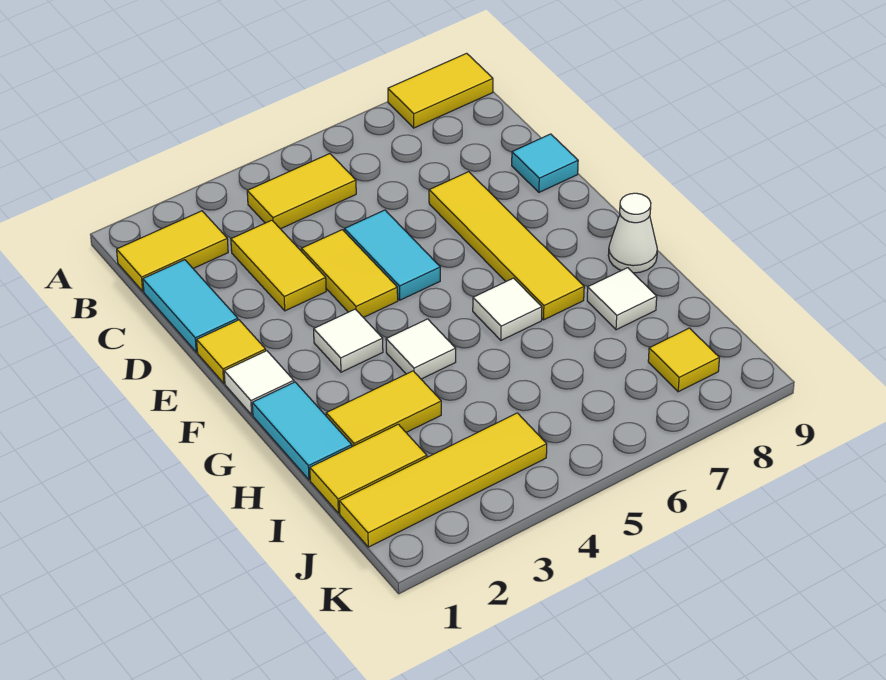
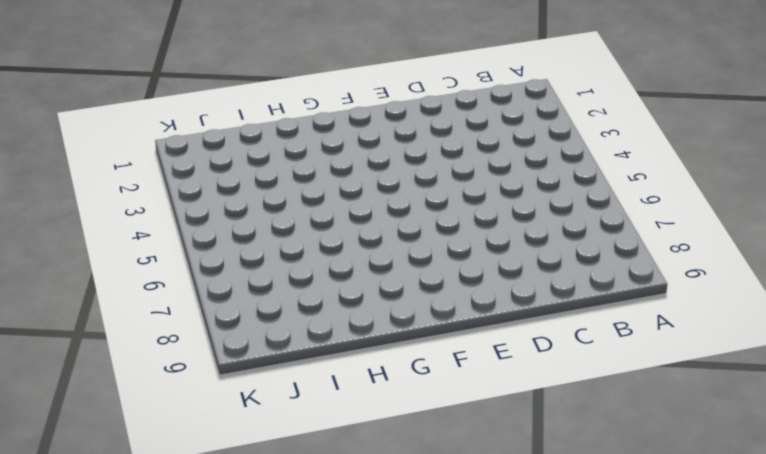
none -> yellow tile A8:A9 level 1
none -> yellow tile B1:B2 level 1
none -> yellow tile B4:B5 level 1

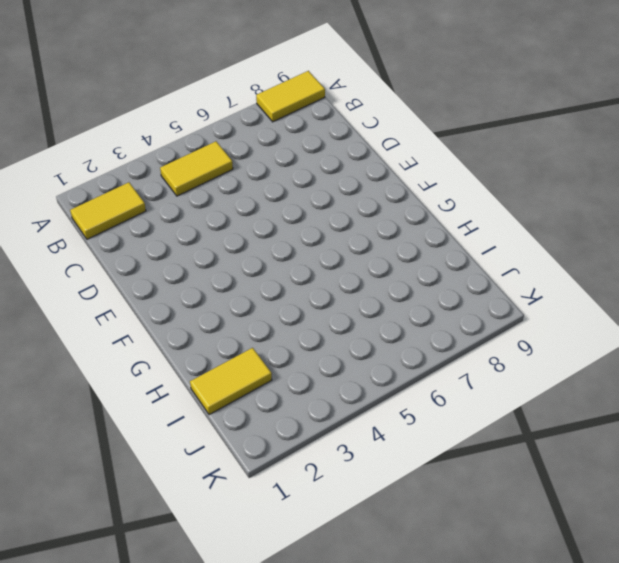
none -> cyan tile C1:D1 level 1
none -> yellow tile C3:D3 level 1
none -> yellow tile D4:E4 level 1

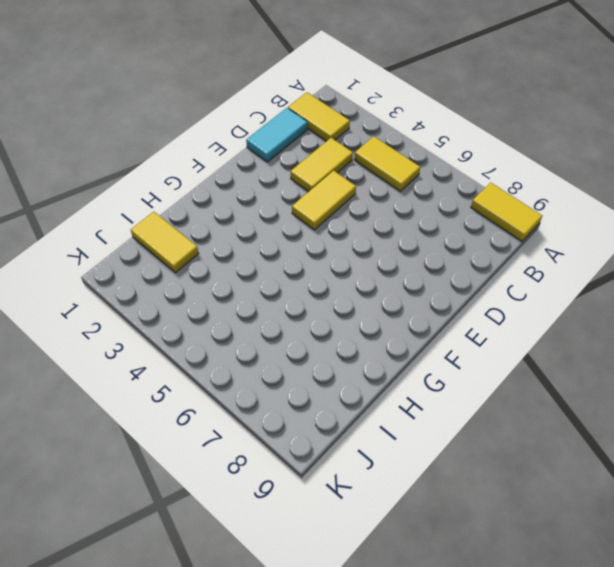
none -> cyan tile D5:E5 level 1
none -> yellow tile D7:G7 level 1
none -> cyan tile D9 level 1

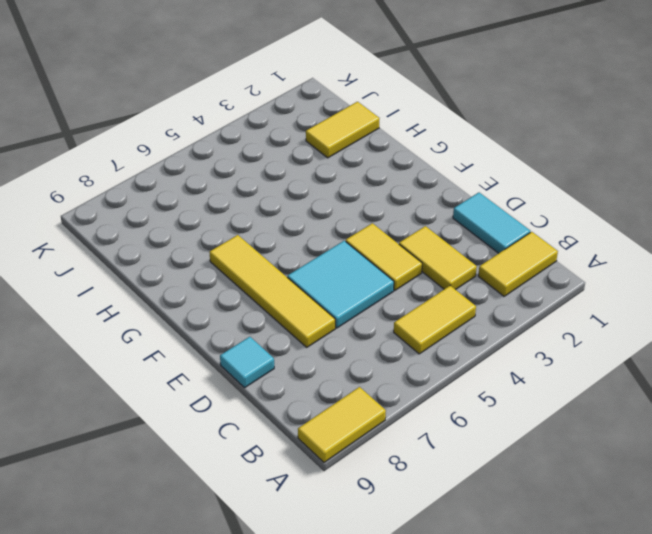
cyan tile D5:E6 level 1 -> cyan tile D5:E5 level 1
none -> yellow tile E1 level 1
none -> white tile F1 level 1
none -> white tile F3 level 1

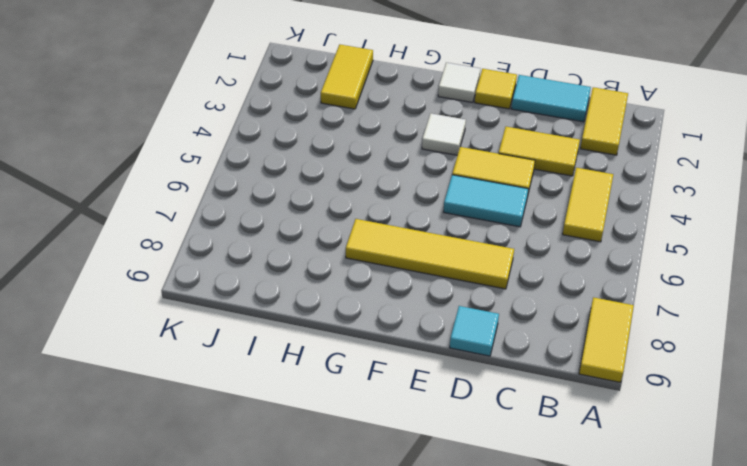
none -> cyan tile G1:H1 level 1
none -> white tile G4 level 1
none -> white tile G6 level 1

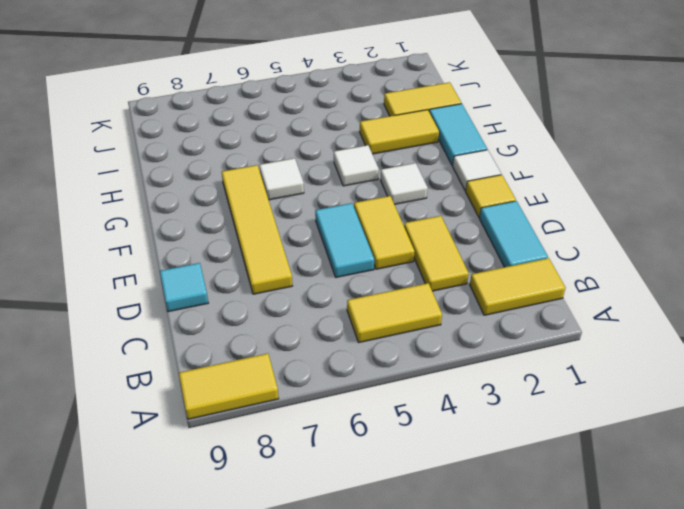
none -> white cone G9 level 1
none -> white tile H8 level 1
none -> yellow tile J1:J4 level 1

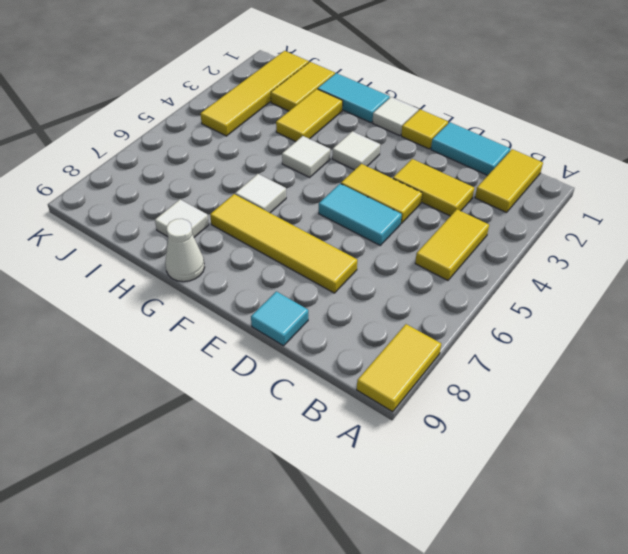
none -> yellow tile J8 level 1

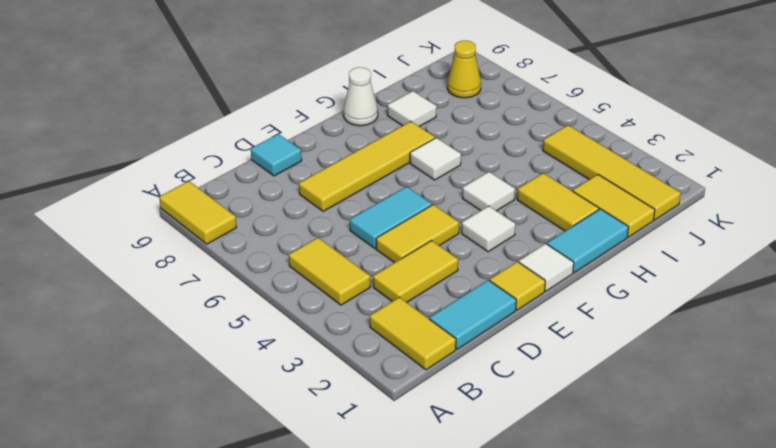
yellow cone J8 level 1 -> yellow tile J8 level 1

